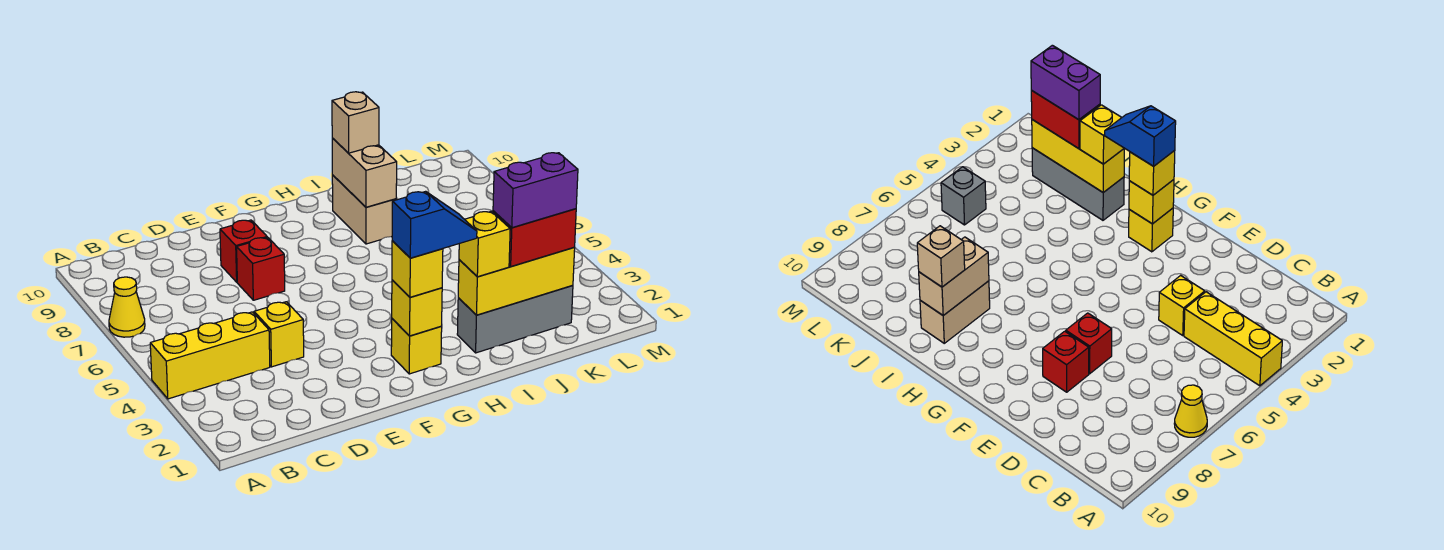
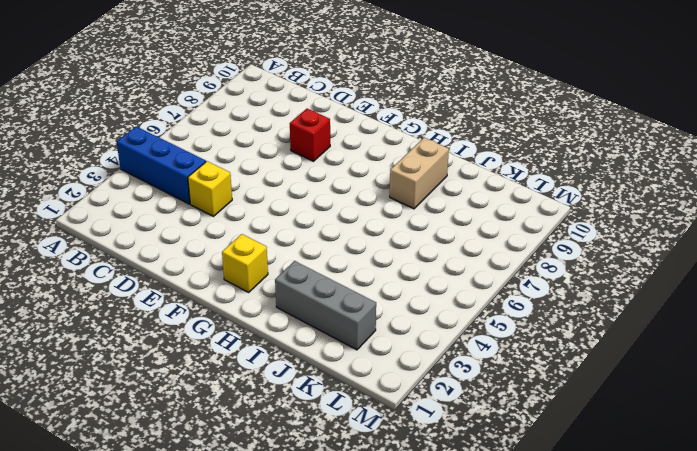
blue brick A4:C4 level 1 -> yellow brick A4:C4 level 1
none -> yellow cone A7 level 1
none -> red brick E7 level 1
none -> grey brick L5 level 1

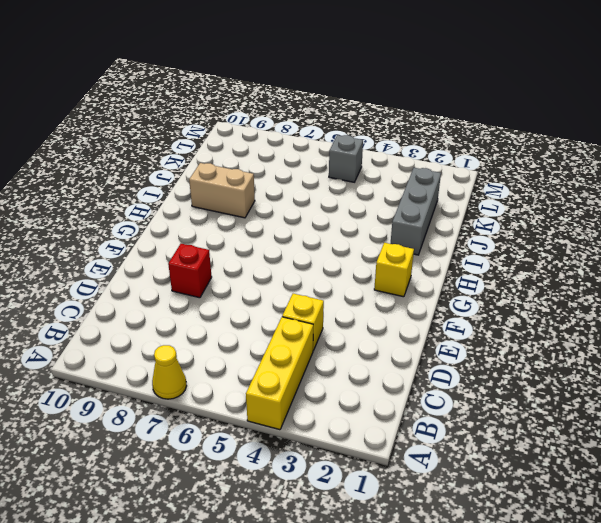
none -> red brick E7 level 1
none -> yellow brick G2 level 2
none -> yellow brick I2:K2 level 2

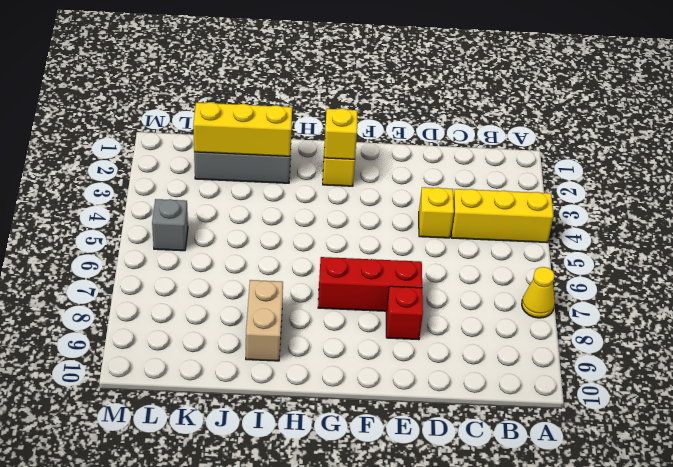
red brick E7:G7 level 1 -> red brick E7 level 1
none -> tan brick I8:I9 level 2
none -> yellow brick G2 level 3
none -> yellow brick I2 level 3

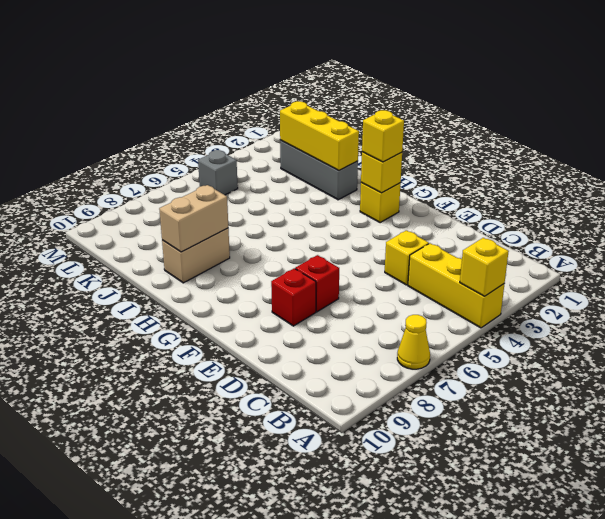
yellow brick A4 level 2 -> yellow brick I2 level 3
none -> tan brick I9 level 3
none -> red brick J2:K2 level 3
none -> blue slope G2:H2 level 4 top G

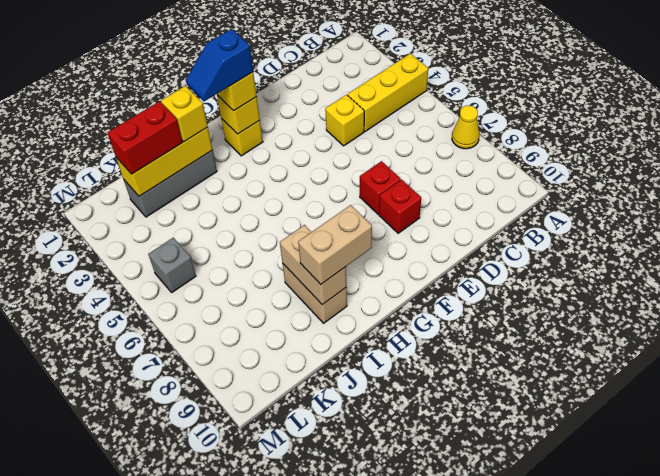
tan brick H9:I9 level 3 -> tan brick I9 level 3
none -> purple brick J2:K2 level 4

